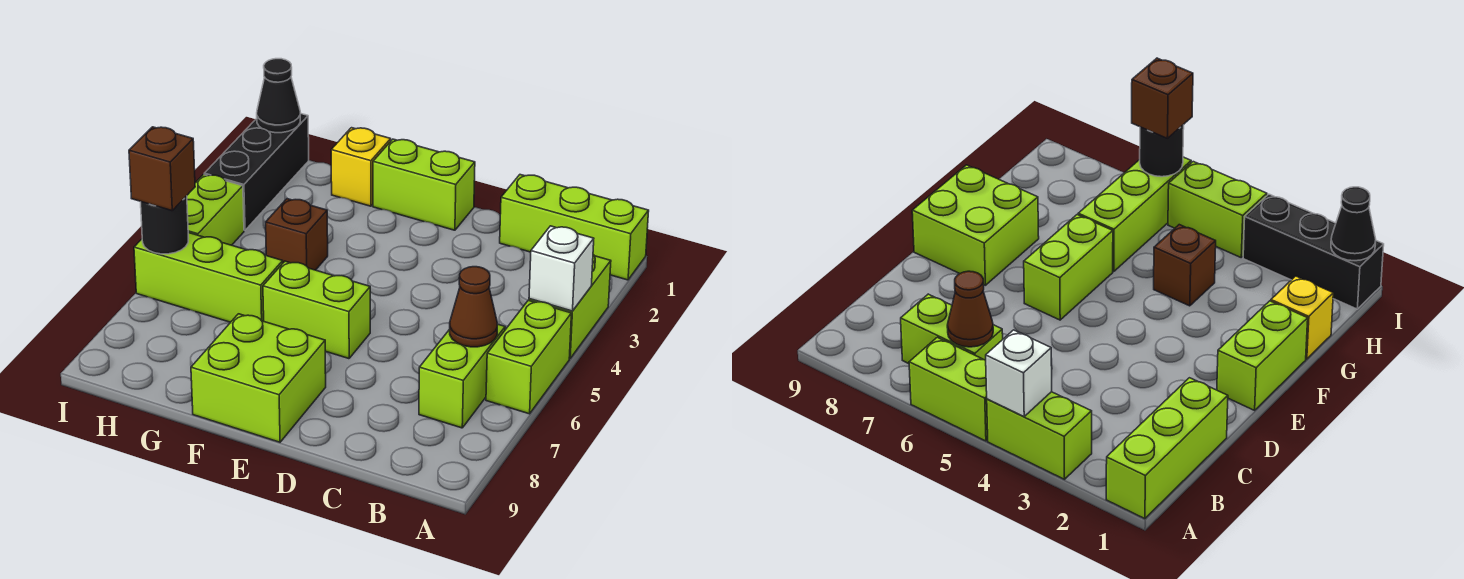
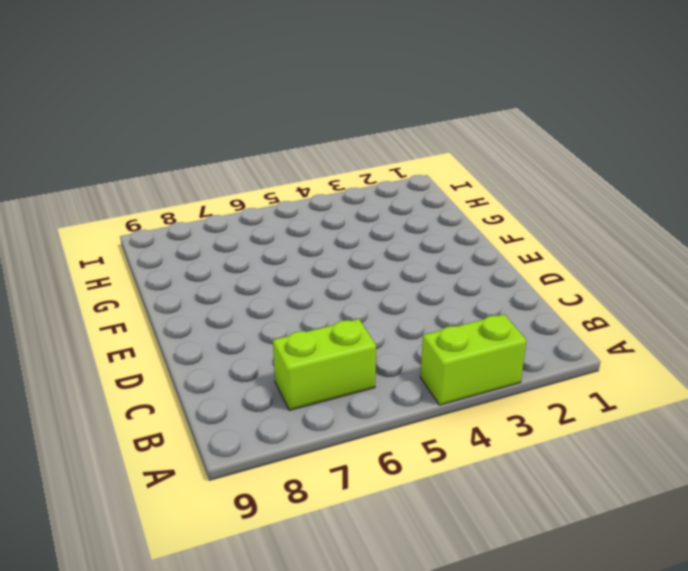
none -> lime brick A1:C1 level 1
none -> lime brick A5:A6 level 1
none -> lime brick E1:F1 level 1

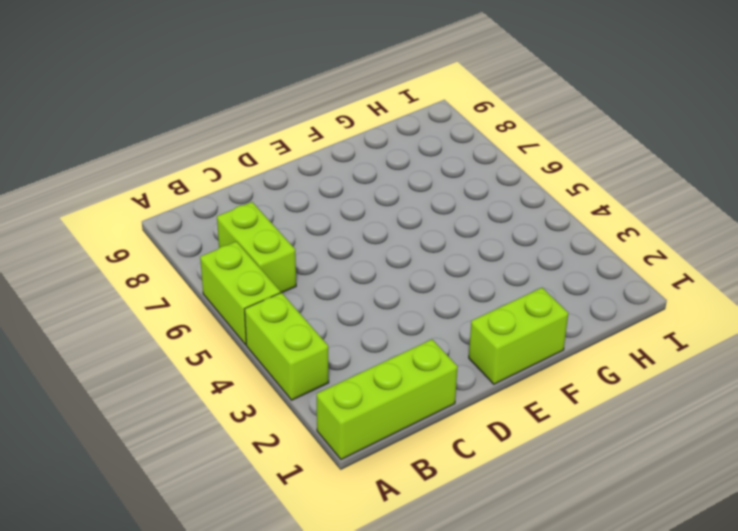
none -> lime brick E6:F6 level 1
none -> lime brick E8:F9 level 1
none -> yellow brick G1 level 1

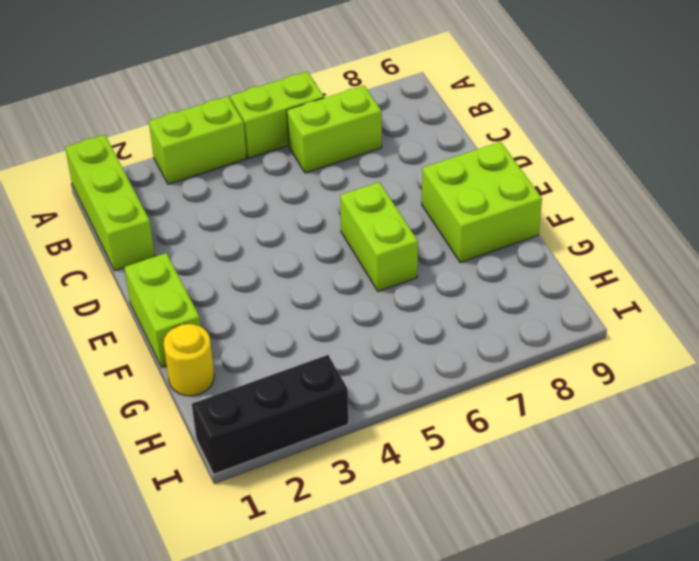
yellow round brick G1 level 1 -> yellow brick G1 level 1
none -> brown brick G4 level 1
none -> lime brick G6:I6 level 1
none -> lime brick I4:I5 level 1

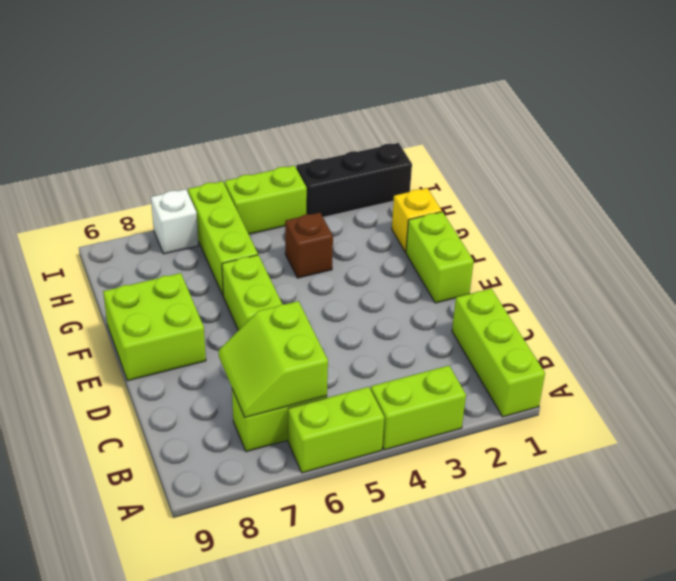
lime slope B6:C7 level 2 top 6 -> brown cone B6 level 2
white brick I7 level 1 -> white brick A4 level 2
none -> black cone I1 level 2
none -> black round brick I6 level 2
none -> brown brick I6 level 3

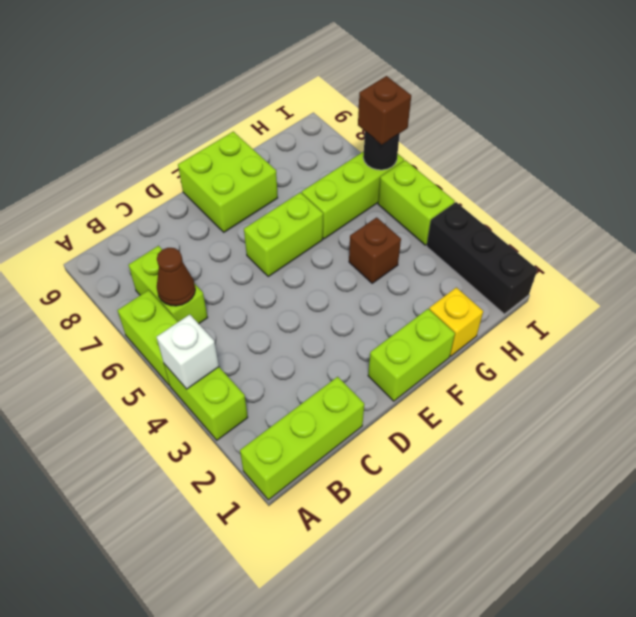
none -> black cone I1 level 2

